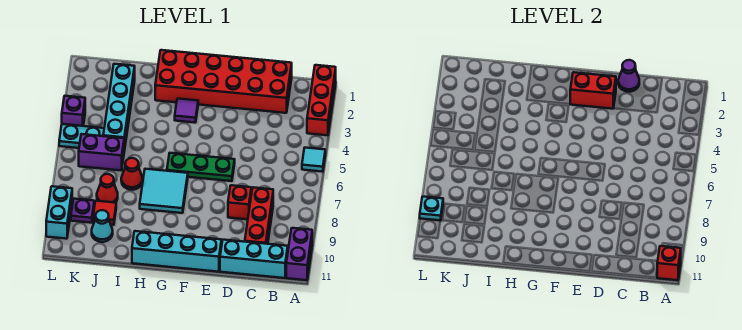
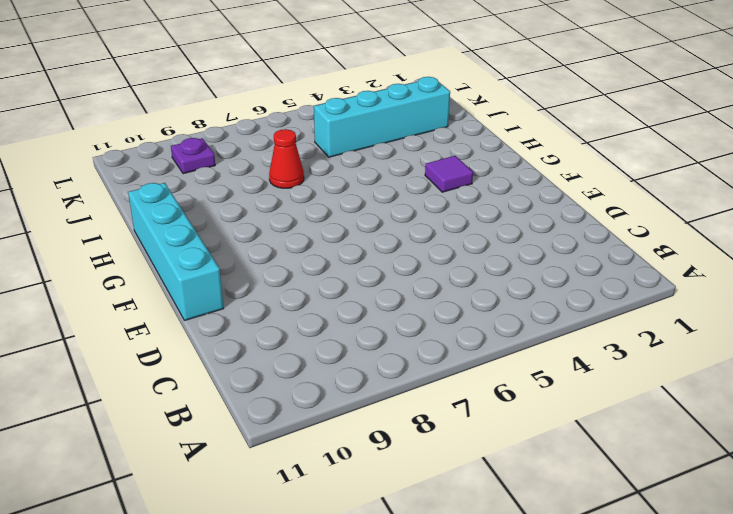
none -> red brick A1:A3 level 1
none -> cyan tile A5 level 1
none -> purple brick A10:A11 level 1

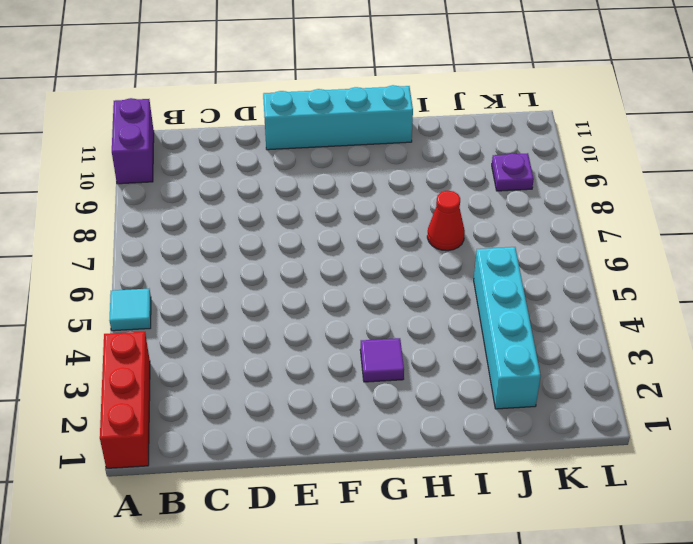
none -> cyan brick B11:D11 level 1
none -> red brick C1:H2 level 1
none -> red brick C8:C10 level 1

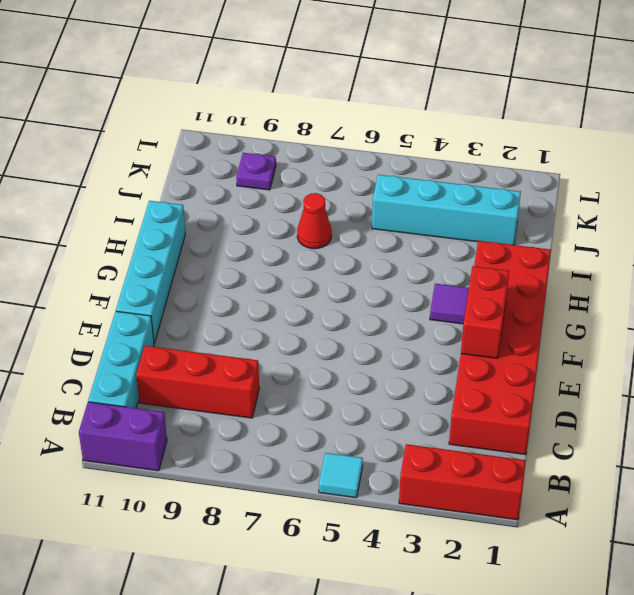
none -> red brick D8 level 1
none -> green plate E6:G6 level 1
none -> cyan tile G7:H8 level 1

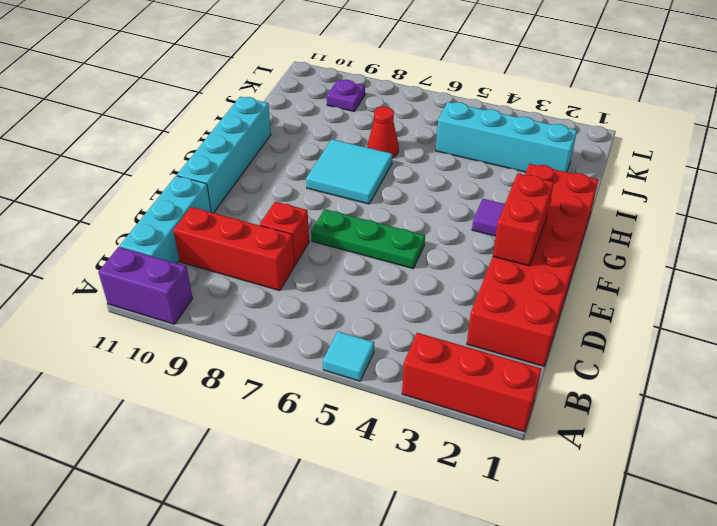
green plate E5:E7 level 1 -> green plate E6:G6 level 1
none -> purple brick J6:K6 level 1
none -> red cone J8 level 1
none -> red tile J9 level 1

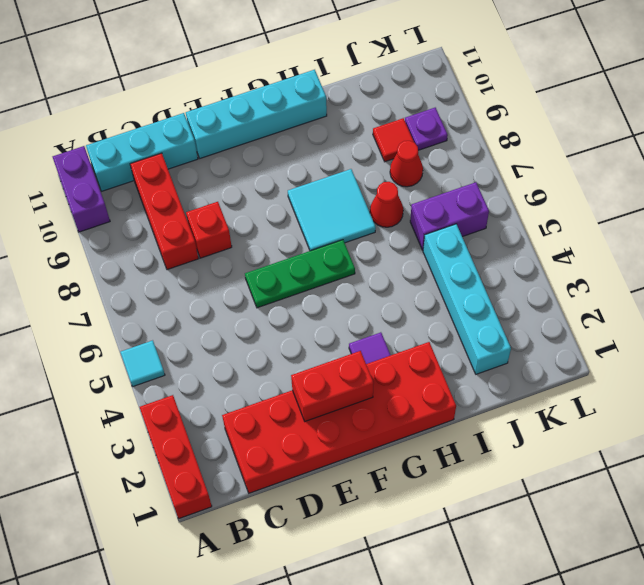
none -> cyan cone J10 level 1
none -> cyan plate K5:L5 level 1
none -> purple brick L4 level 1

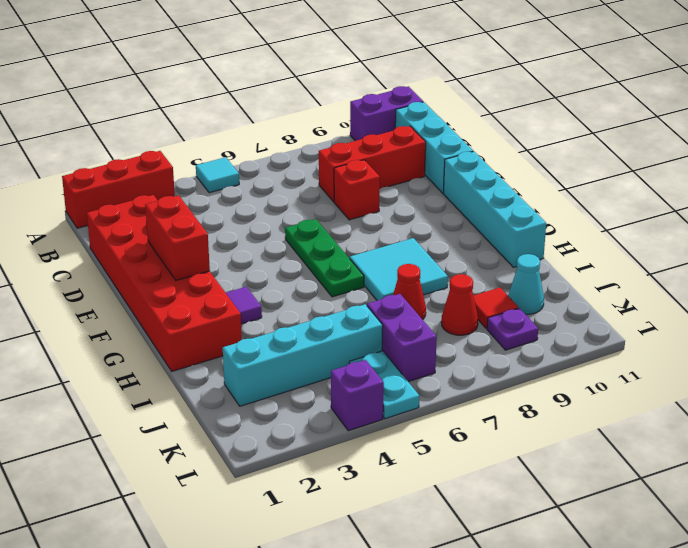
none -> cyan brick L9:L10 level 1
none -> red brick A11 level 2
none -> purple cone D1 level 2

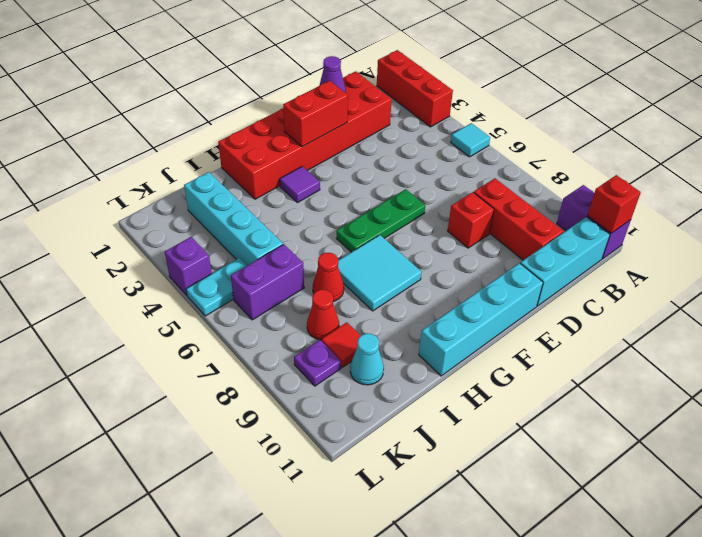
none -> cyan brick L9:L10 level 1
none -> cyan plate L9 level 2

